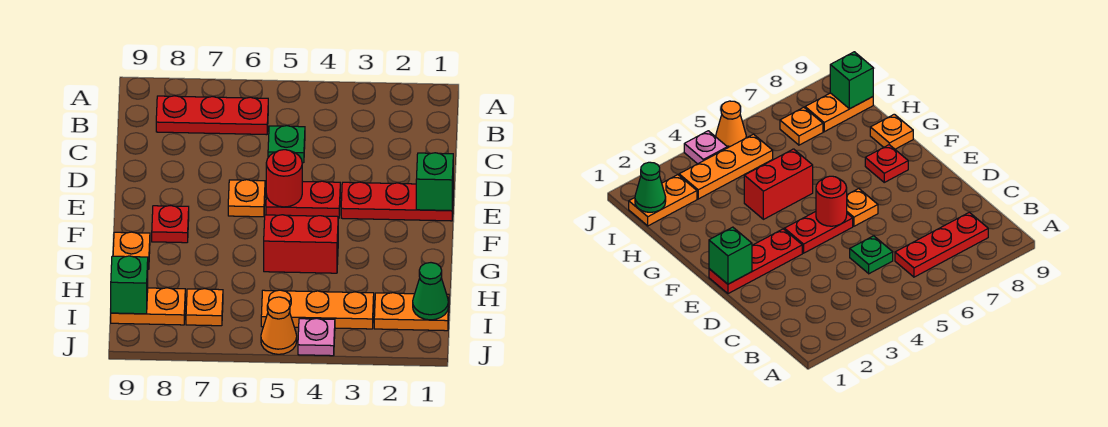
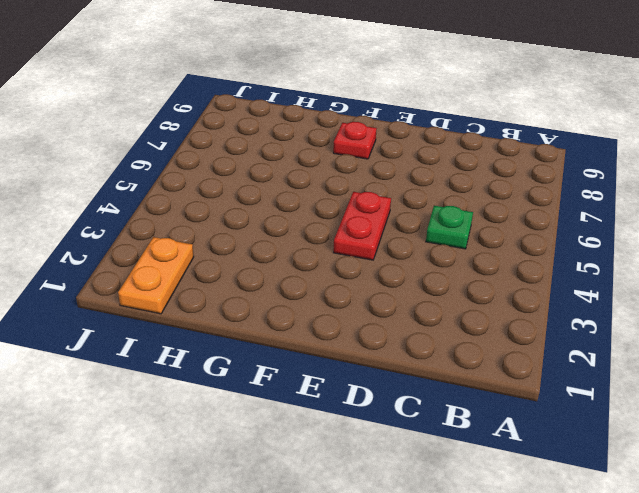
none -> red plate B6:B8 level 1
none -> red plate E1:E3 level 1
none -> orange plate E6 level 1

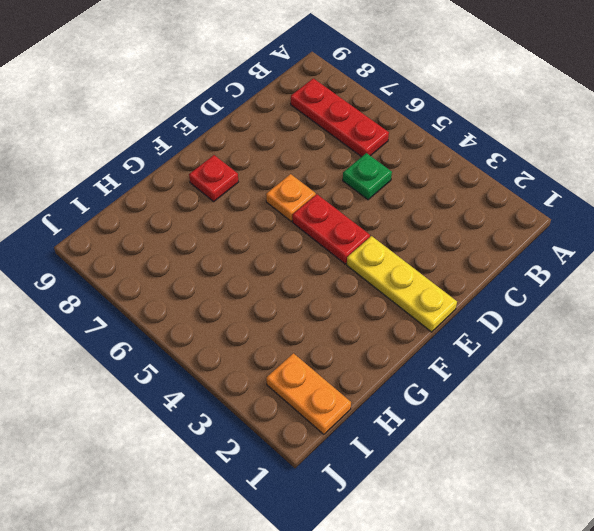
yellow plate E1:E3 level 1 -> red plate E1:E3 level 1
none -> red brick G4:G5 level 1
none -> orange plate G9 level 1
none -> orange plate I3:I5 level 1

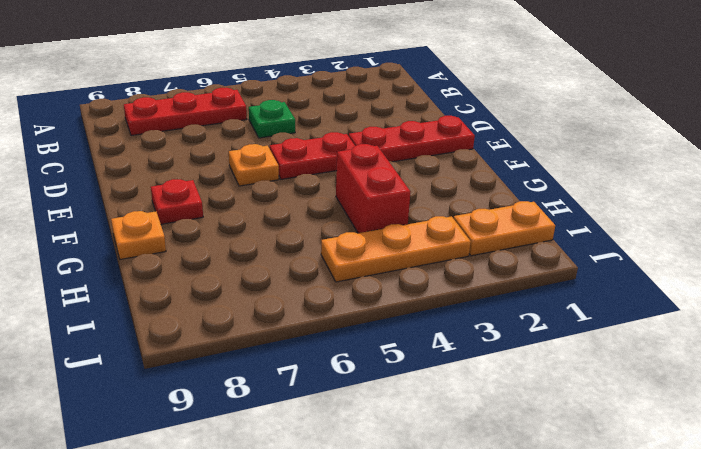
red brick G4:H4 level 1 -> red brick G4:G5 level 1
none -> orange plate I7 level 1
none -> orange plate I8:I9 level 1
none -> pink plate J4 level 1

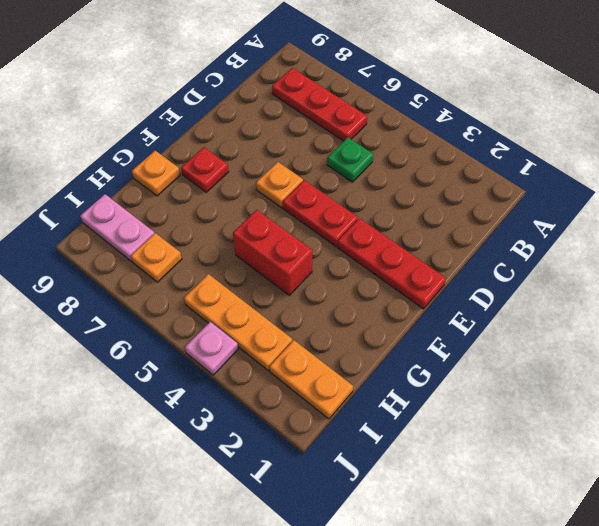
pink plate I8:I9 level 1 -> orange plate I8:I9 level 1
none -> orange cone J5 level 1
none -> green brick E1 level 2
none -> red round brick E5 level 2

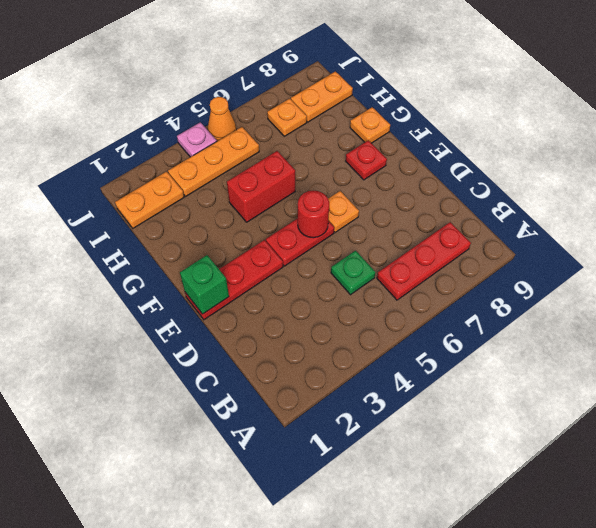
none -> green cone I1 level 2
none -> green brick I9 level 2

